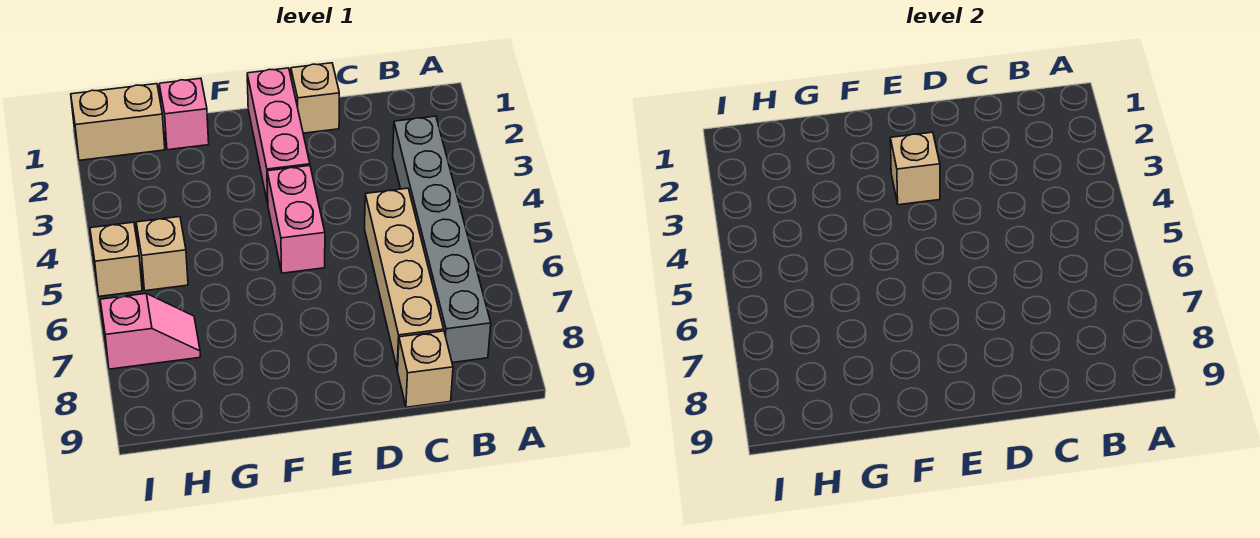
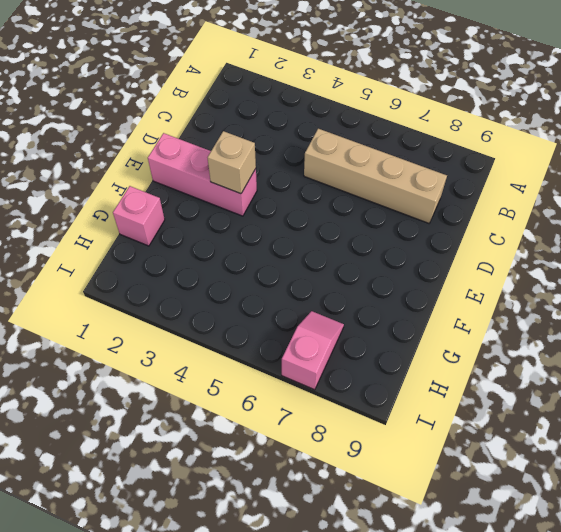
none -> grey brick B3:B8 level 1
none -> tan brick C9 level 1
none -> tan brick D1 level 1

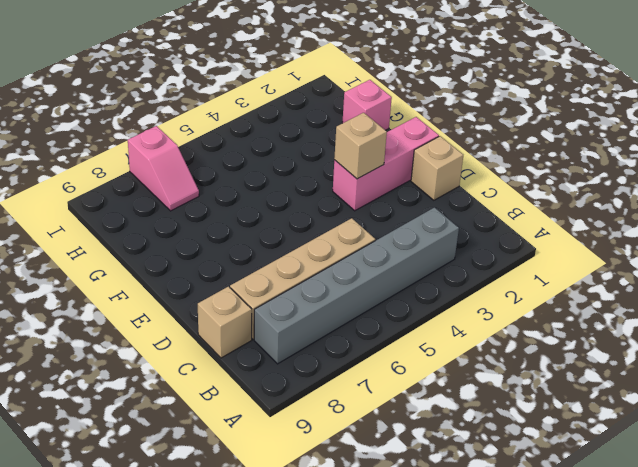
none -> pink brick E4:E5 level 1
none -> tan brick H1:I1 level 1
none -> tan brick H5 level 1

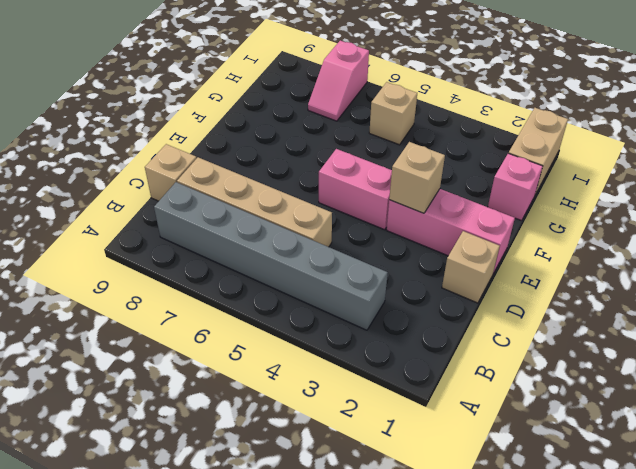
none -> tan brick I5 level 1

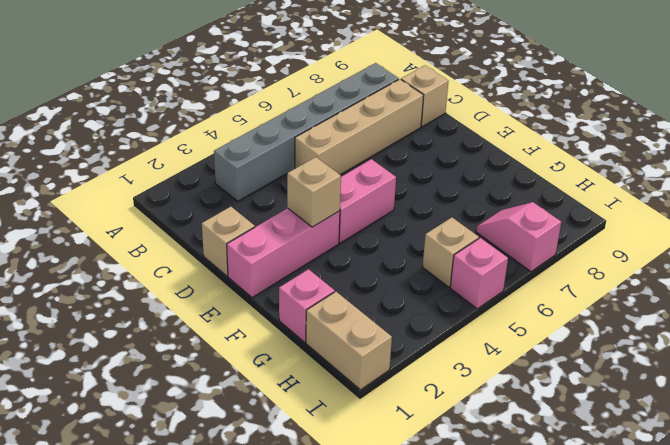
pink brick I5 level 1 -> tan brick I5 level 1

